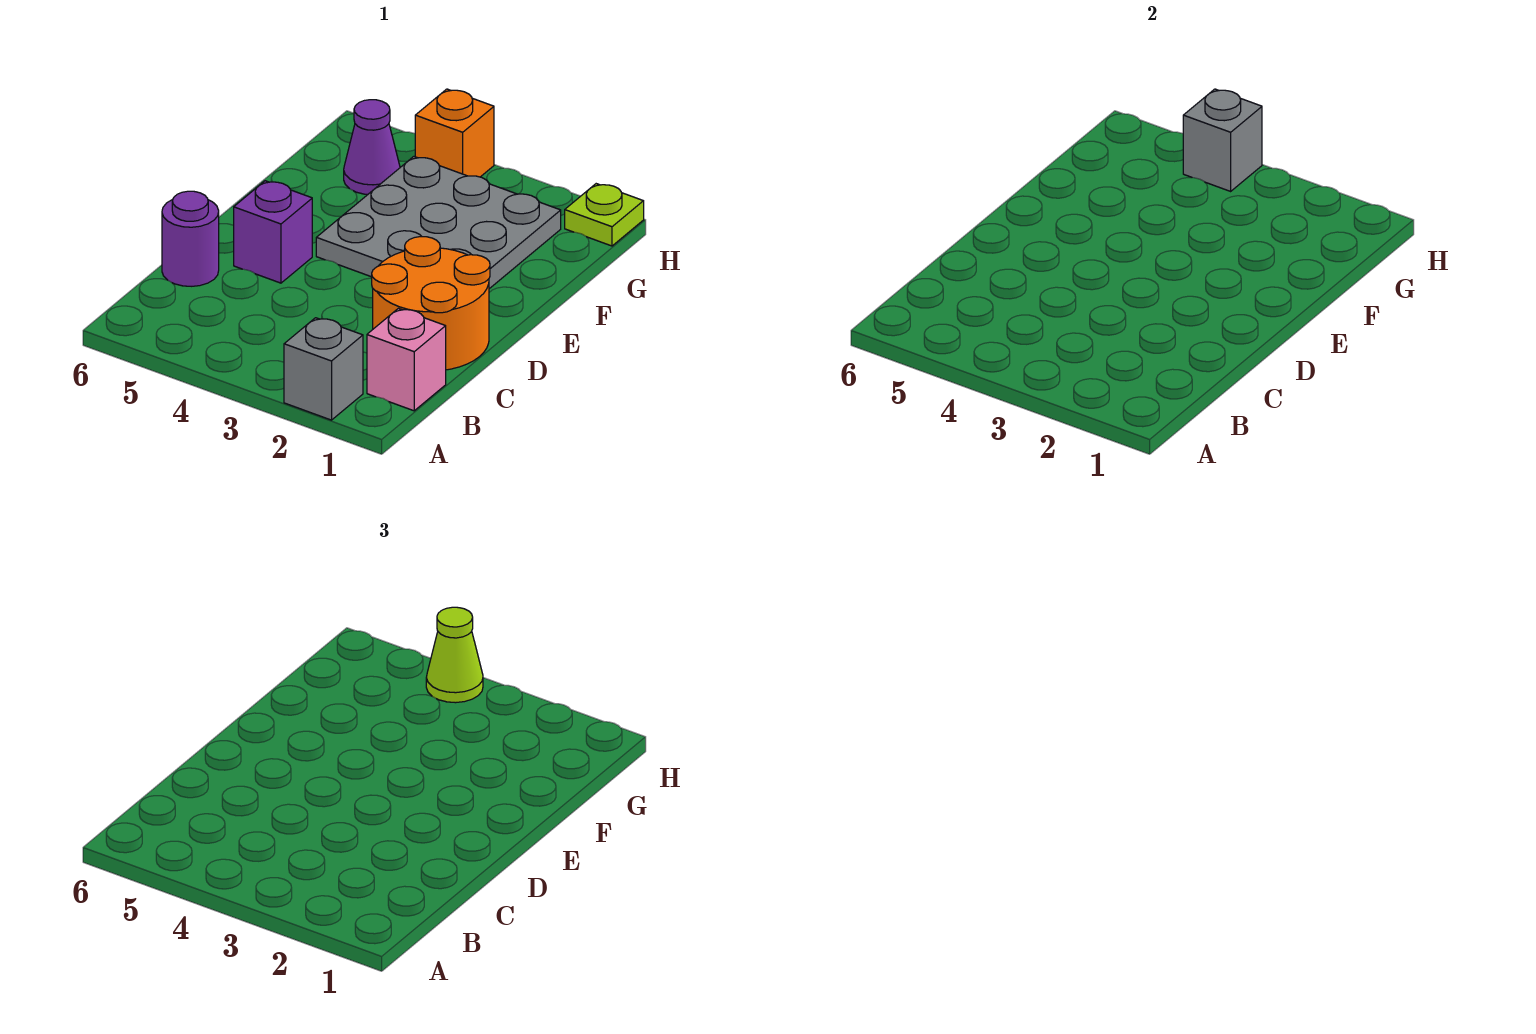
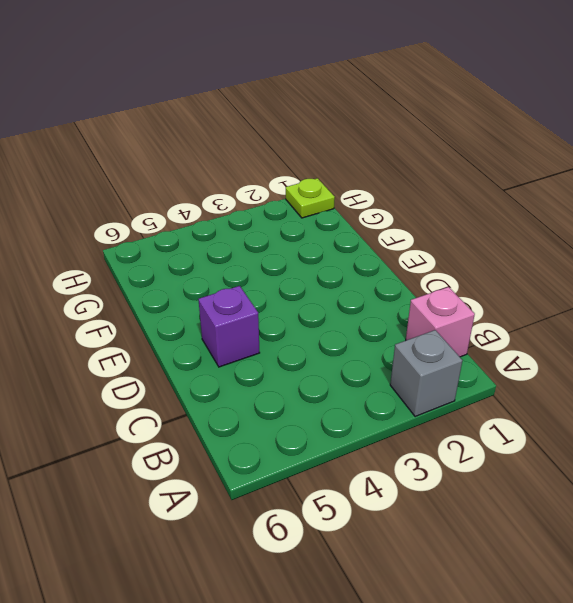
none -> orange round brick C1:D2 level 1
none -> purple round brick C6 level 1

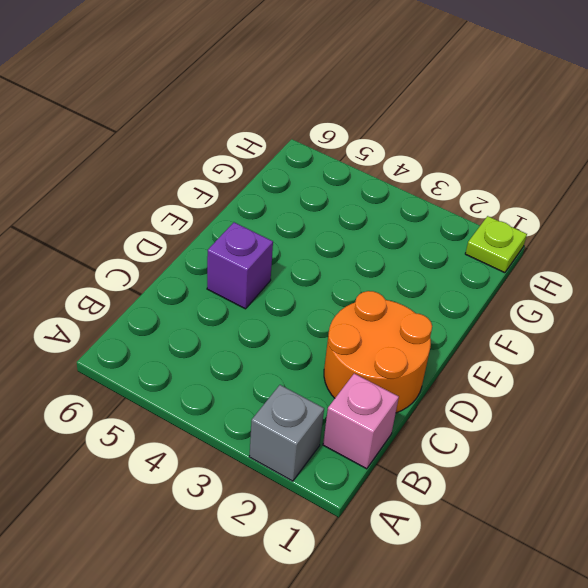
none -> purple round brick C6 level 1
none -> grey plate E2:G4 level 1

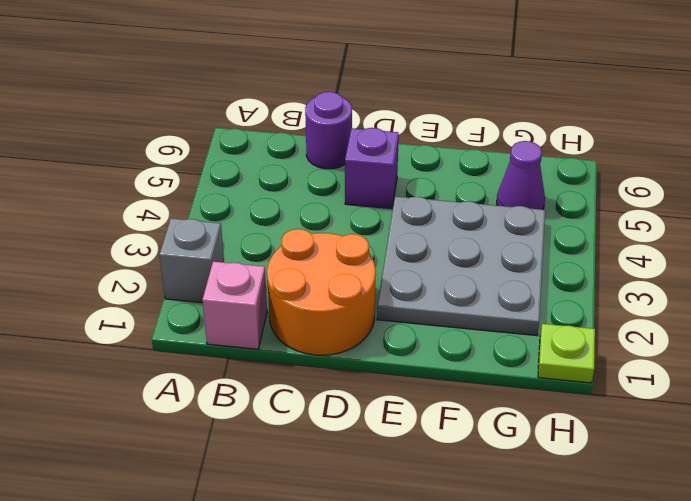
none -> orange brick H4 level 1
none -> grey brick H4 level 2

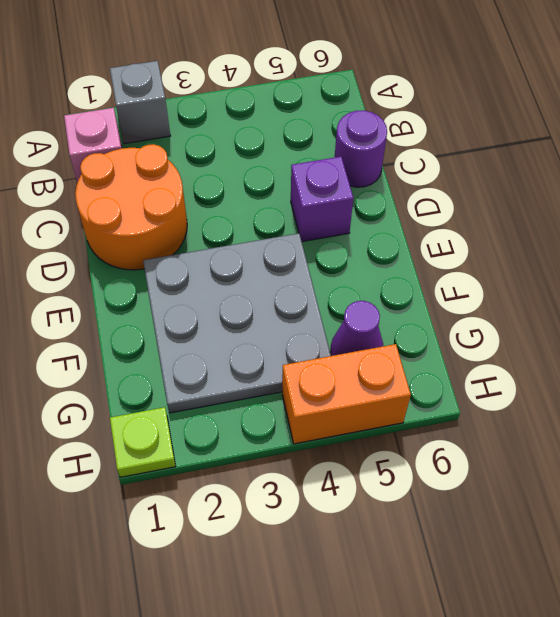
orange brick H4:H5 level 1 -> orange brick H4 level 1
none -> grey brick H4 level 2
none -> lime cone H4 level 3

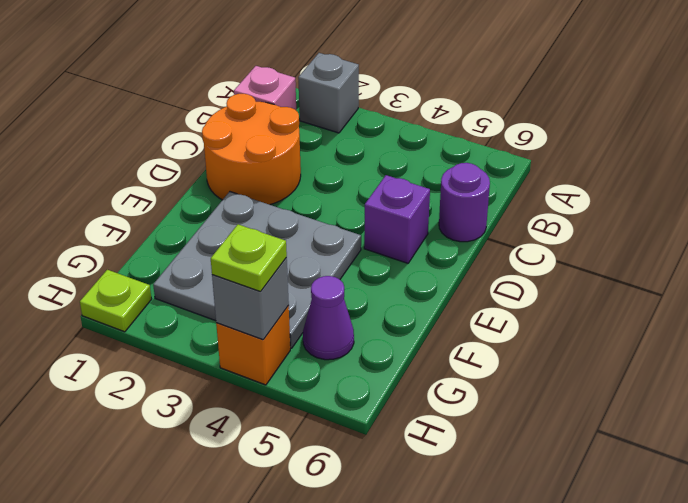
lime plate H4 level 3 -> lime cone H4 level 3

